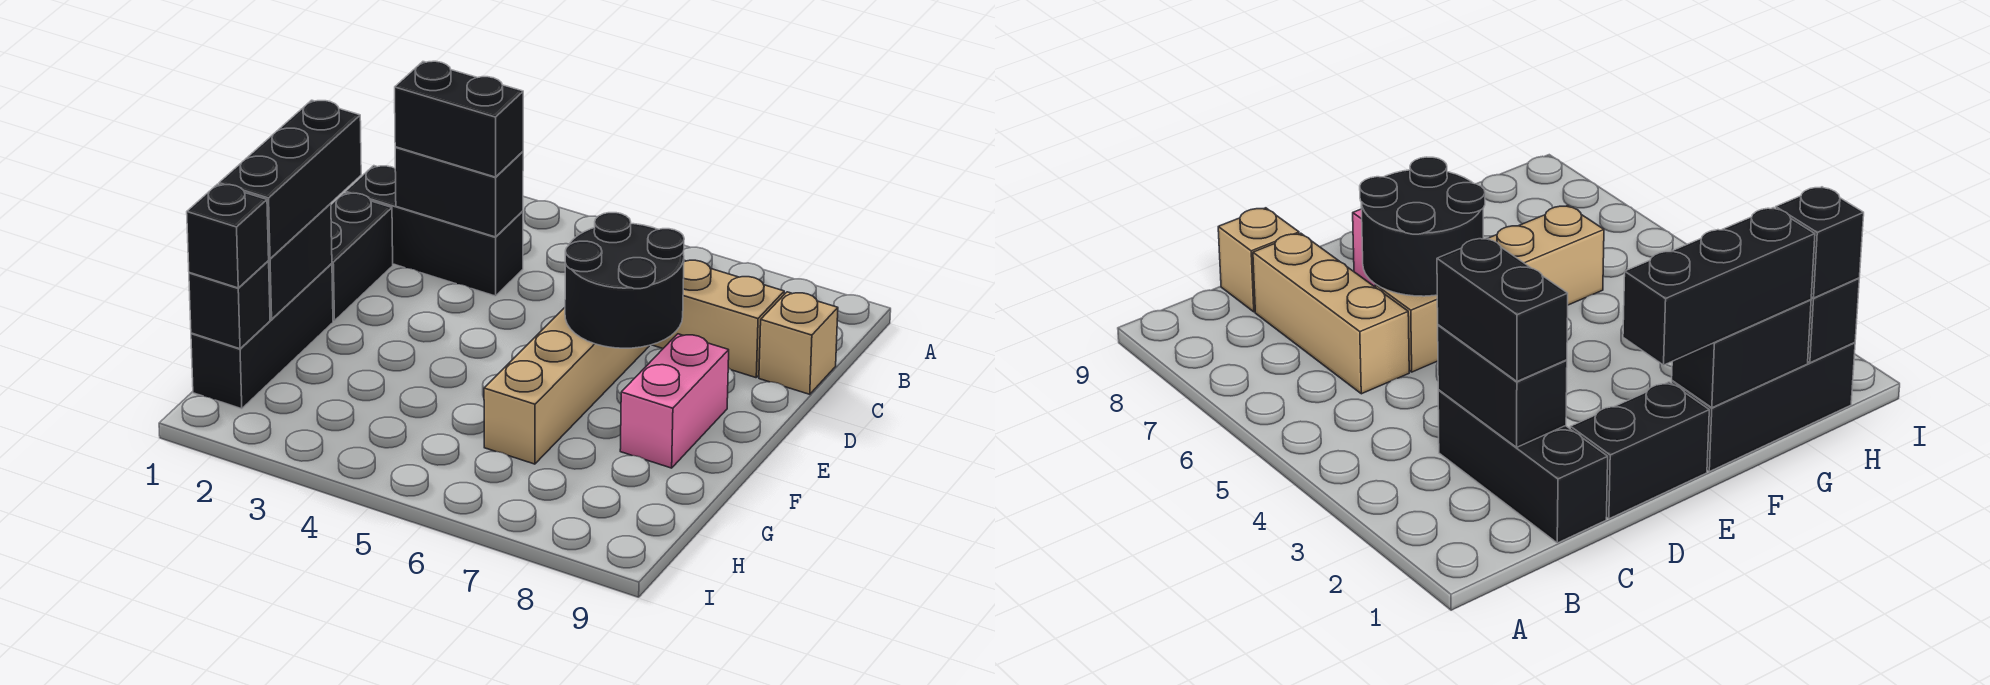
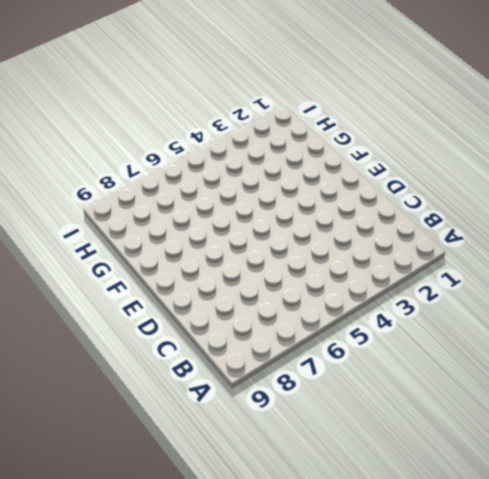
none -> black brick C1:C3 level 1
none -> tan brick C6:C8 level 1
none -> tan brick C9 level 1

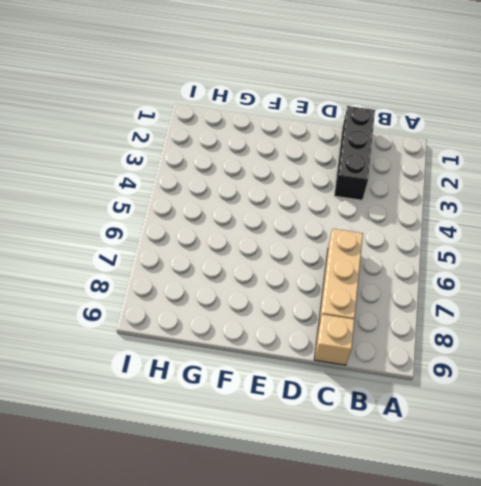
none -> black brick D1:E1 level 1
none -> tan brick D6:G6 level 1
none -> pink brick E8:F8 level 1

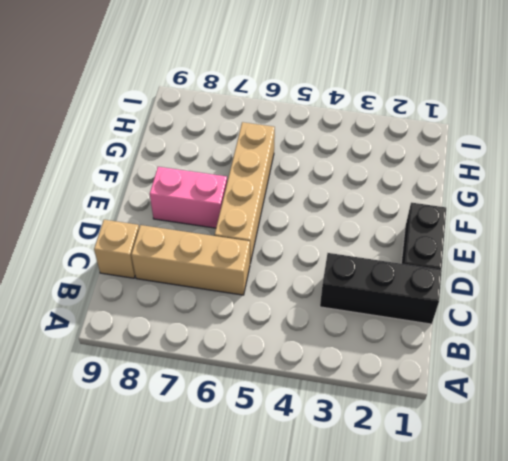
pink brick E7:E8 level 1 -> pink brick E8:F8 level 1
none -> black brick F1:H1 level 1
none -> black brick C2:C3 level 2
none -> black round brick D6:E7 level 2

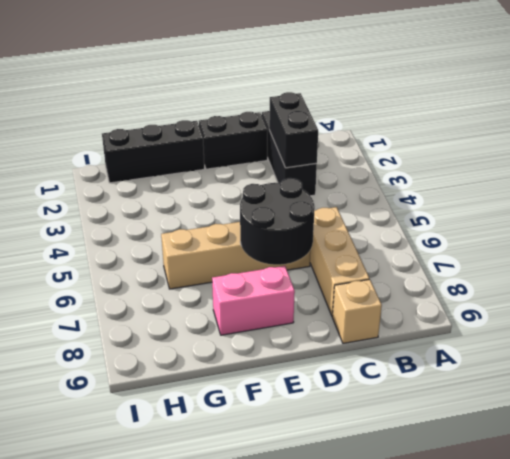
none -> black brick F1:G1 level 2
none -> black brick H1 level 2
none -> black brick C2:C3 level 3

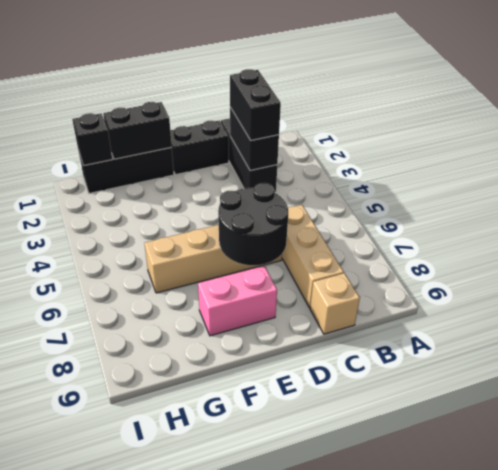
none -> black brick E1:G1 level 3
none -> black brick H1 level 3

